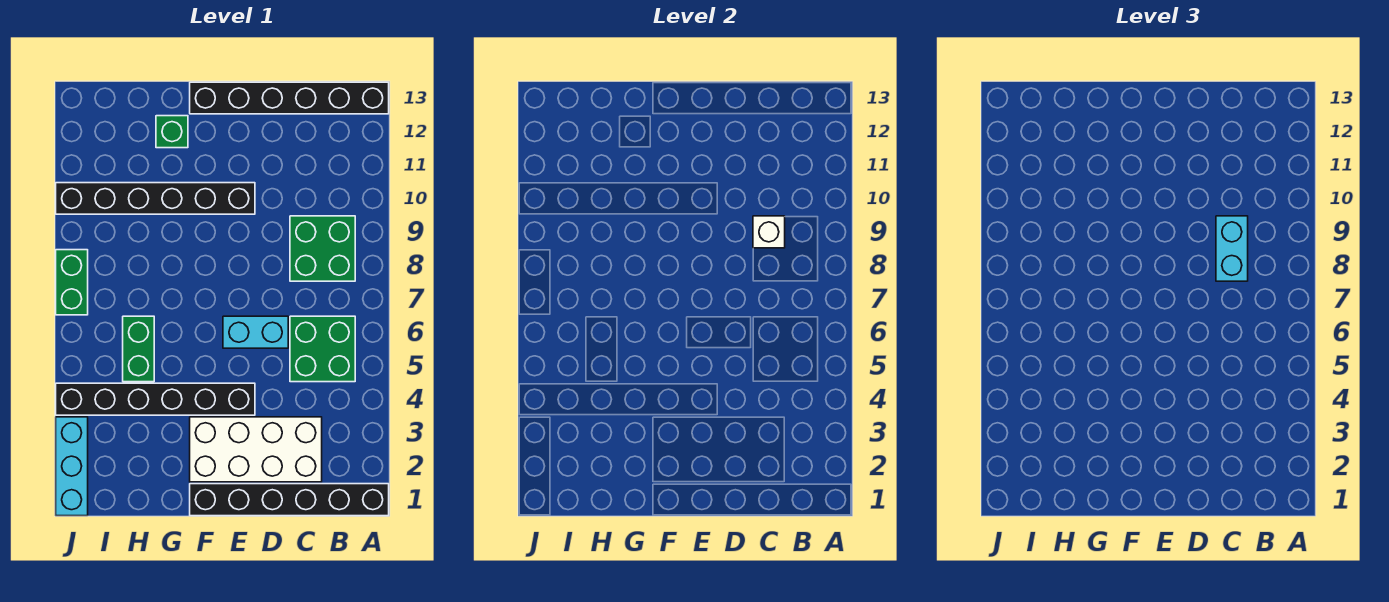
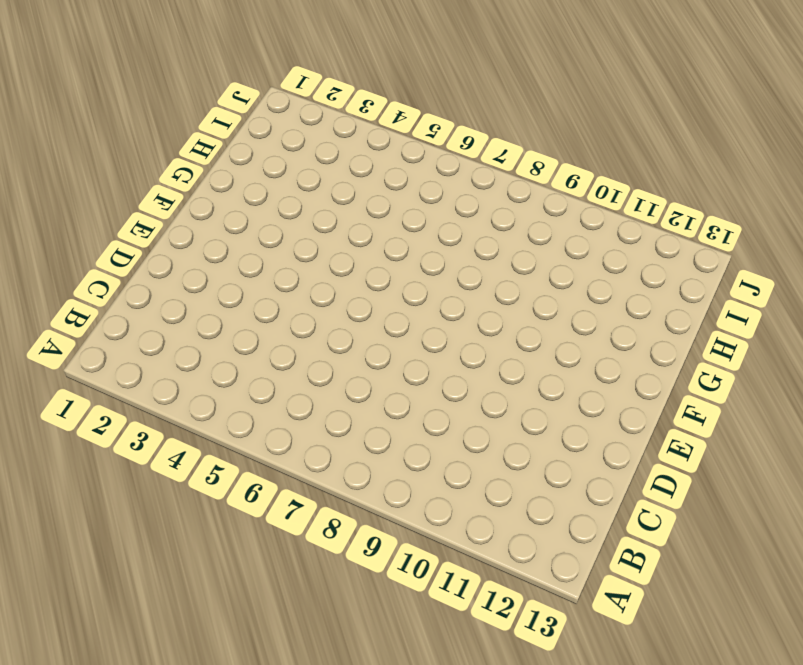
none -> black brick A1:F1 level 1
none -> black brick A13:F13 level 1
none -> green brick B5:C6 level 1

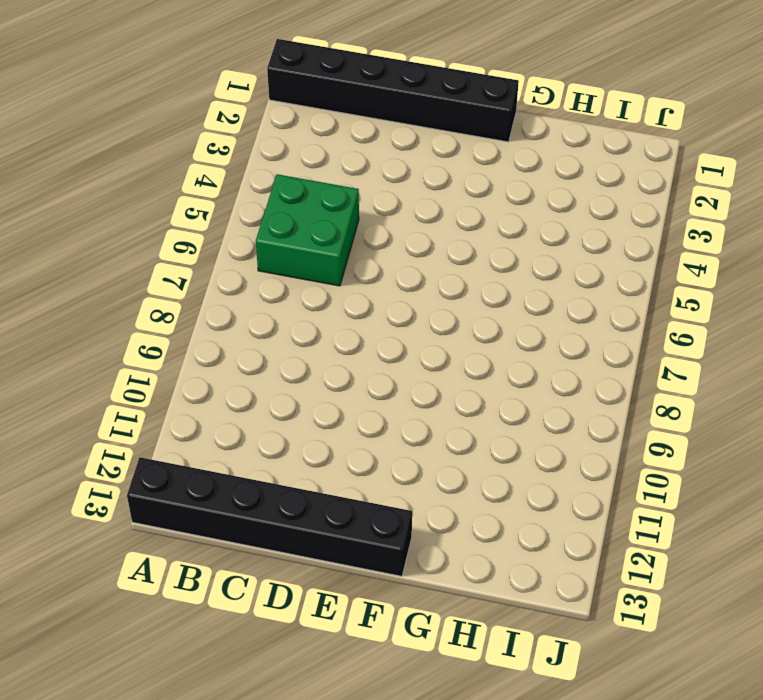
none -> green brick B8:C9 level 1
none -> white brick C2:F3 level 1
none -> cyan brick D6:E6 level 1

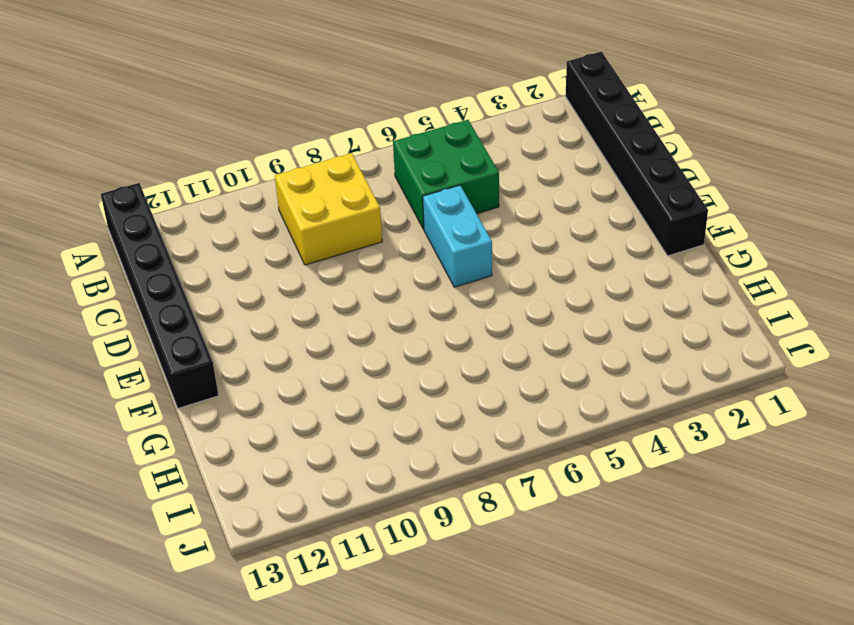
yellow brick B8:C9 level 1 -> green brick B8:C9 level 1
none -> white brick C2:F3 level 1
none -> black brick E4:J4 level 1
none -> black brick E10:J10 level 1

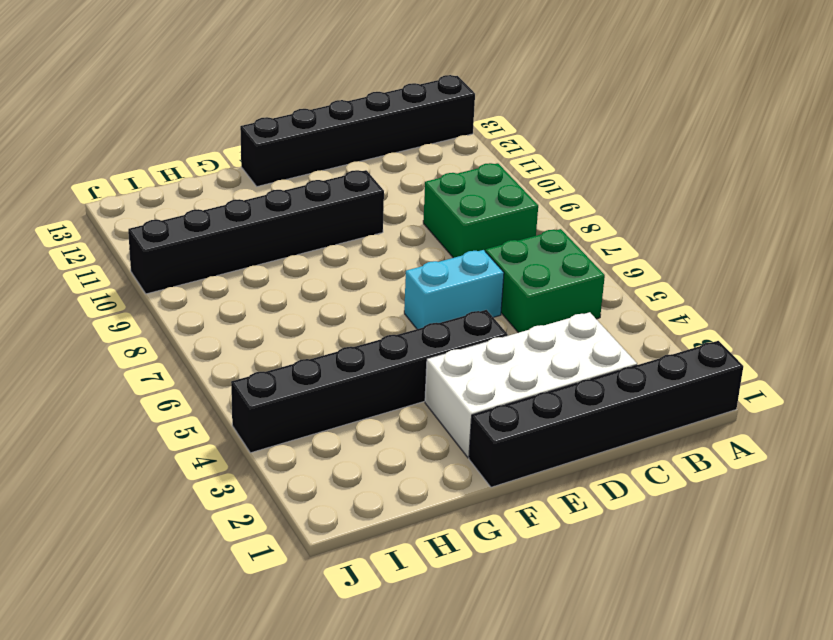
none -> green brick G12 level 1
none -> green brick H5:H6 level 1
none -> cyan brick J1:J3 level 1

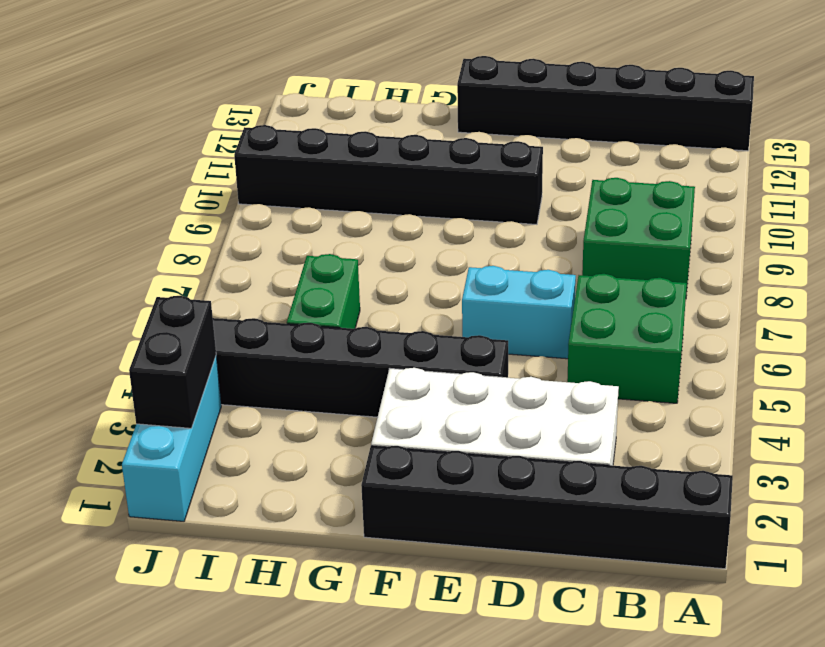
black brick J2:J3 level 2 -> none
none -> green brick G12 level 1
none -> green brick J7:J8 level 1
none -> white brick C9 level 2

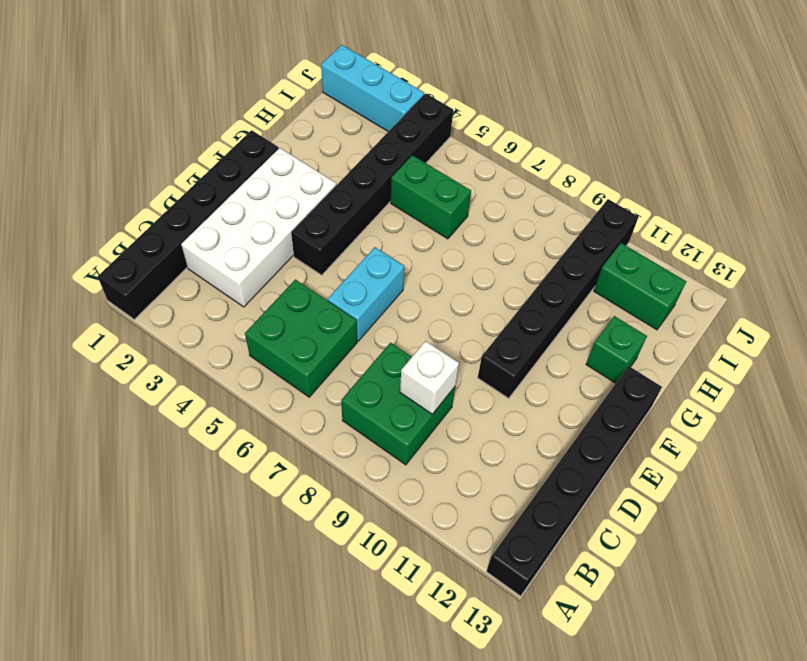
green brick I11:I12 level 1 -> green brick J7:J8 level 1
none -> cyan brick C8:C9 level 3

